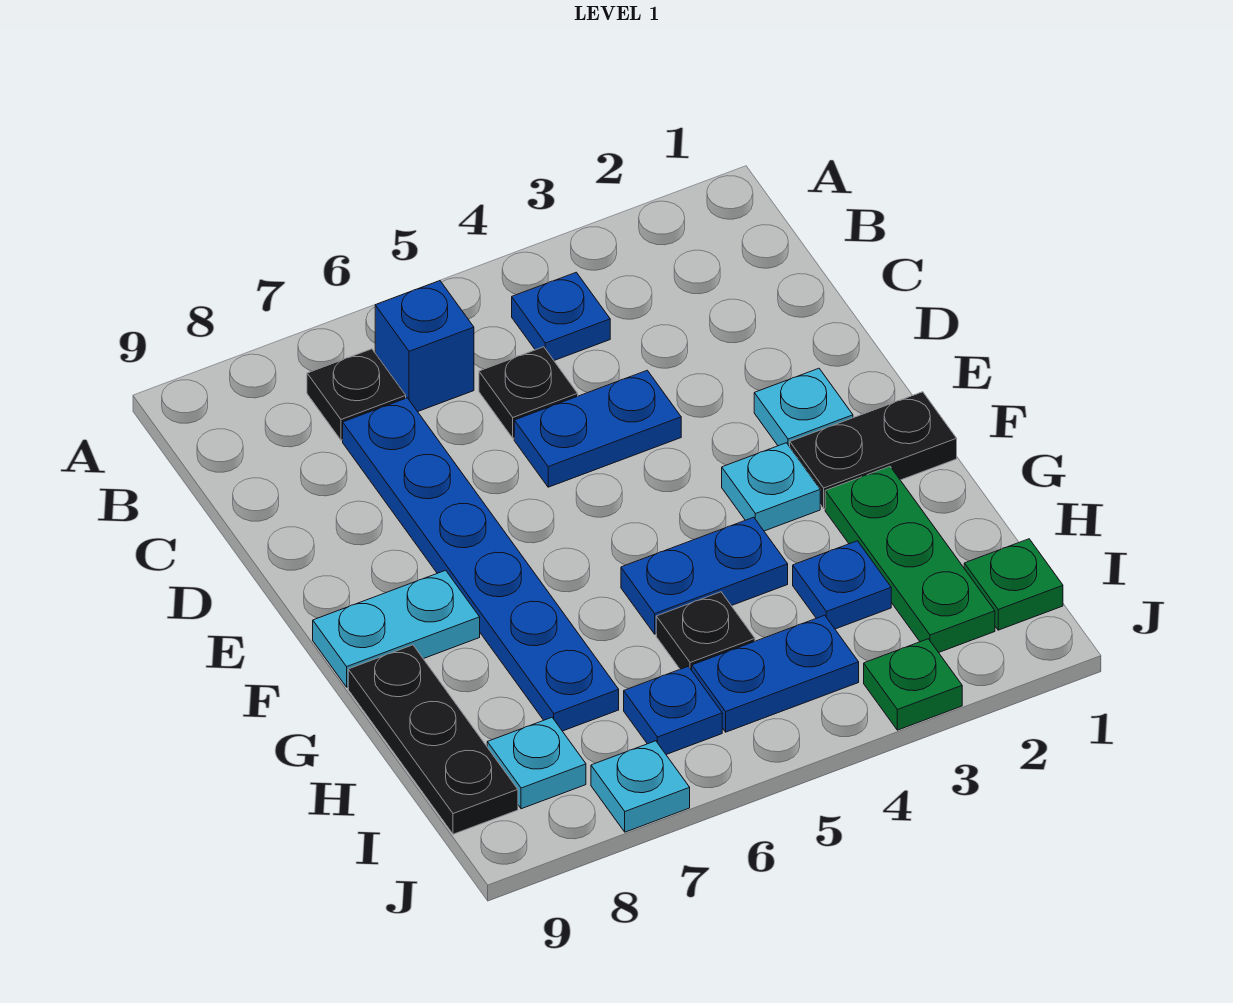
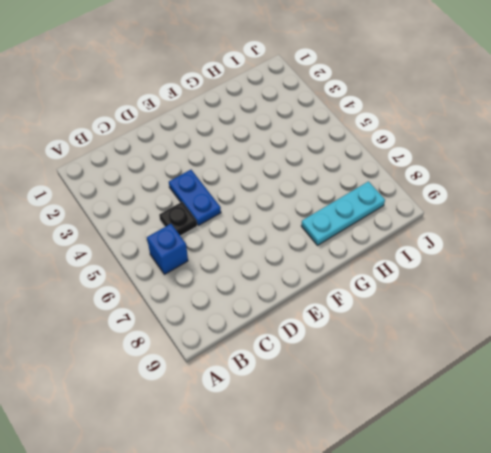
cyan plate G8:I8 level 1 -> cyan plate I8 level 1
none -> blue plate B4 level 1
none -> black plate B7 level 1
none -> blue plate C7:H7 level 1

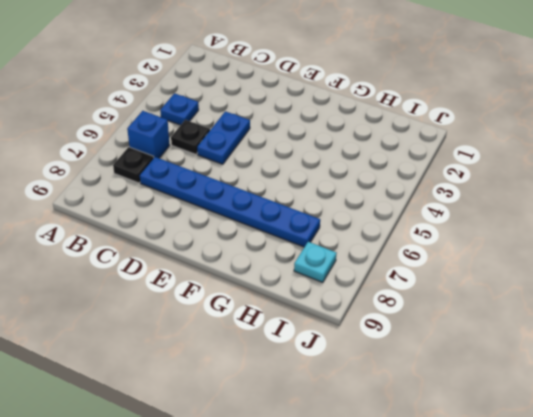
none -> cyan plate E2 level 1
none -> black plate F1:F2 level 1
none -> cyan plate F3 level 1

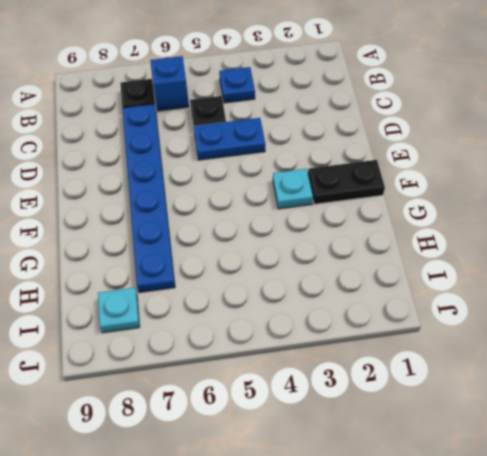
none -> cyan plate E2 level 1
none -> cyan plate F8:F9 level 1
none -> green plate G2:I2 level 1

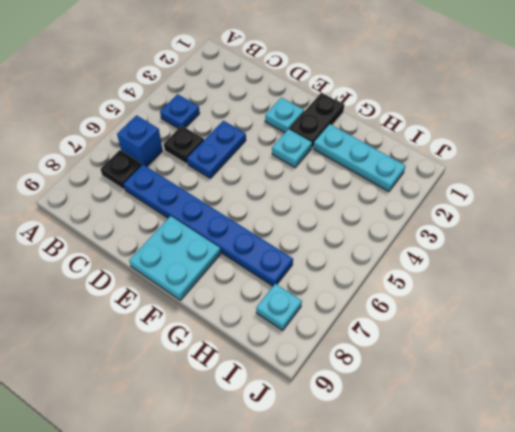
cyan plate E8:F9 level 1 -> cyan plate F8:F9 level 1
cyan plate G2:I2 level 1 -> green plate G2:I2 level 1
none -> blue plate G4:G5 level 1
none -> black plate G9:I9 level 1
none -> blue plate H3 level 1

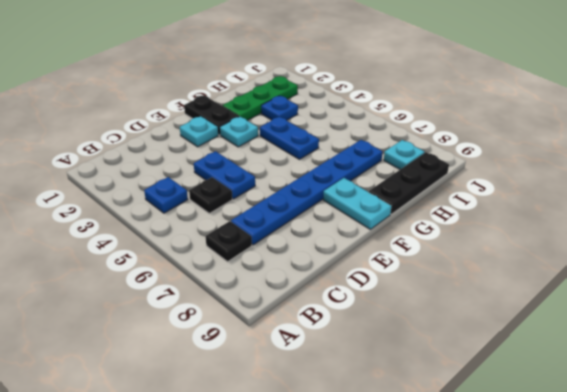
none -> blue brick B6 level 1
none -> black plate H5 level 1
none -> green plate I1 level 1

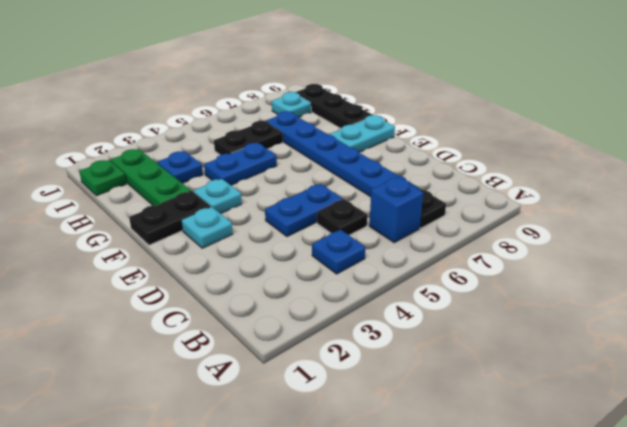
black plate H5:H6 level 1 -> black plate H5 level 1
none -> blue plate I4:I5 level 1
none -> blue plate I6 level 1
none -> green plate J3 level 1

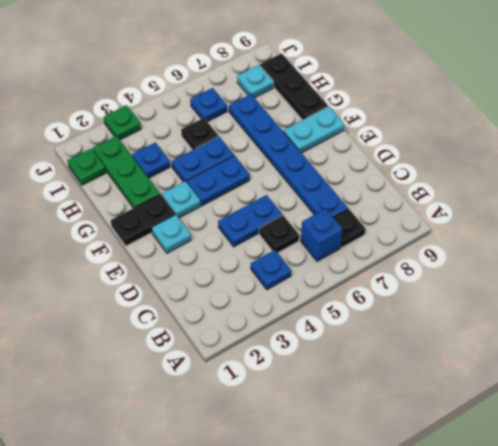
blue plate F4:F5 level 1 -> blue plate I4:I5 level 1
none -> cyan plate J7 level 1

